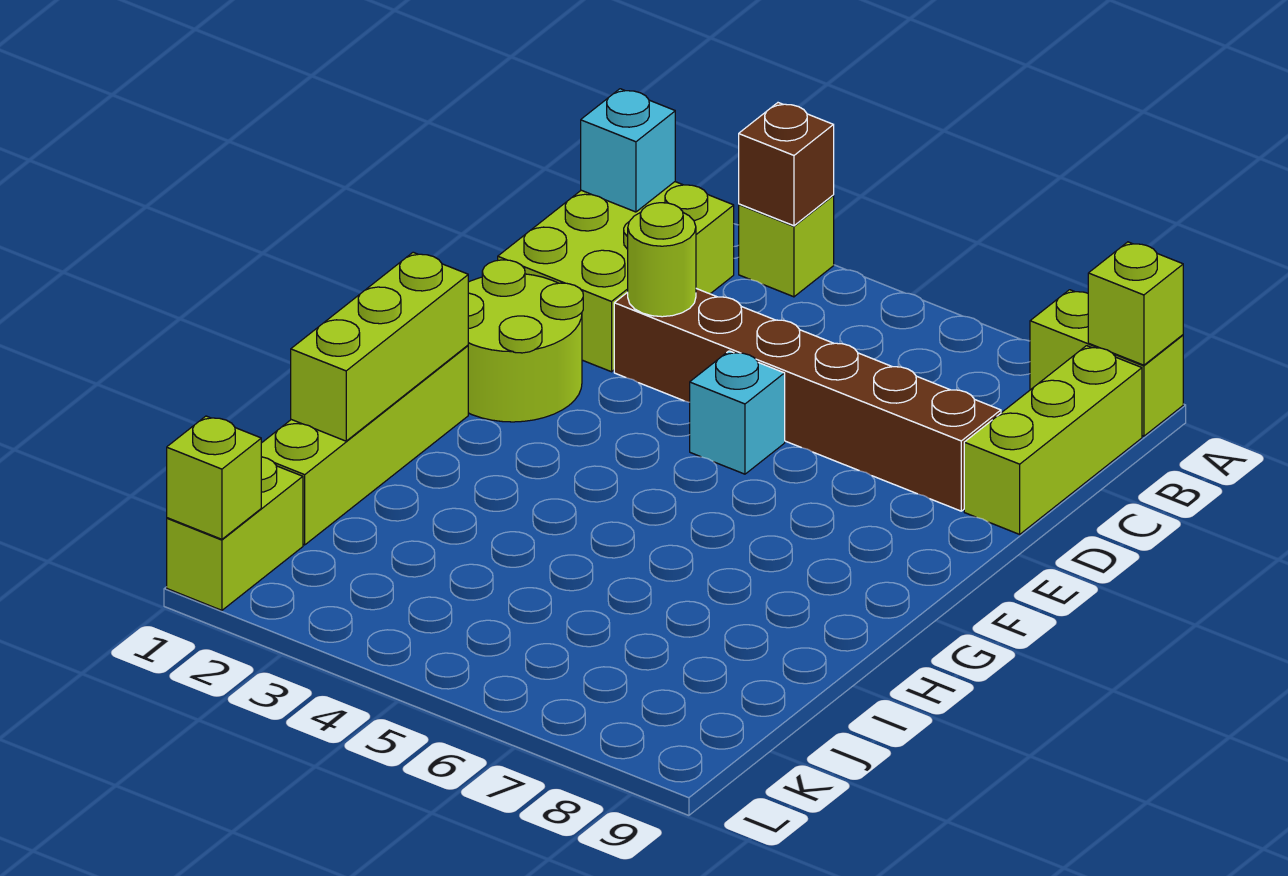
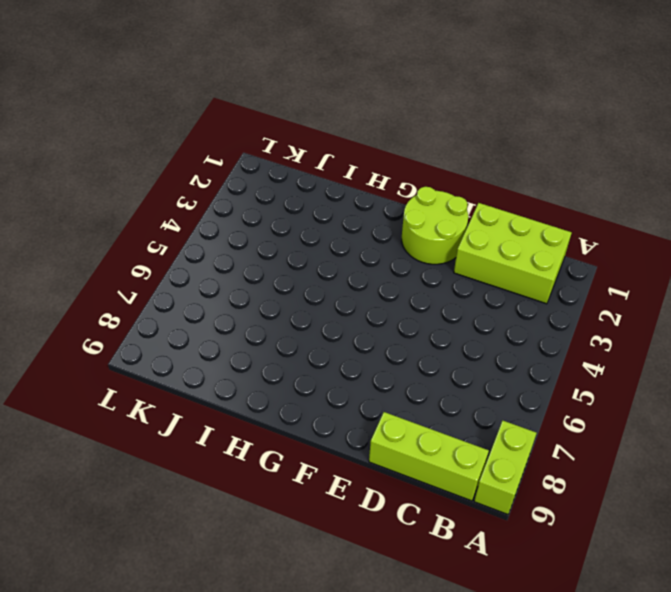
none -> lime brick A3 level 1
none -> brown brick D3:D8 level 1
none -> cyan brick E5 level 1

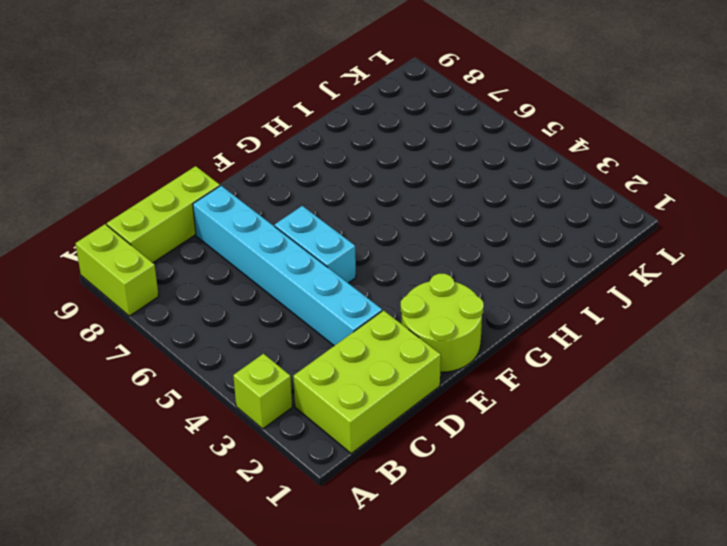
cyan brick D3:D8 level 1 -> brown brick D3:D8 level 1
cyan brick E5:E6 level 1 -> cyan brick E5 level 1
none -> lime brick G1:J1 level 1
none -> lime brick K1:L1 level 1
none -> brown brick A3 level 2

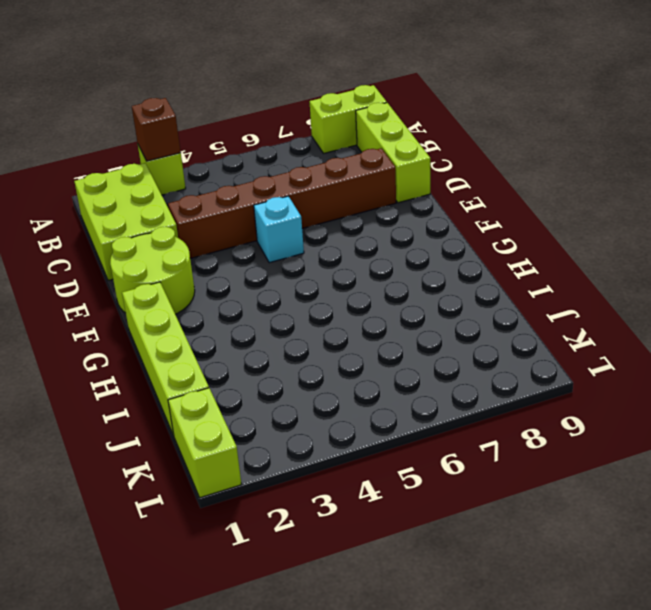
none -> lime brick A9 level 2
none -> cyan brick B1 level 2
none -> lime round brick D3 level 2

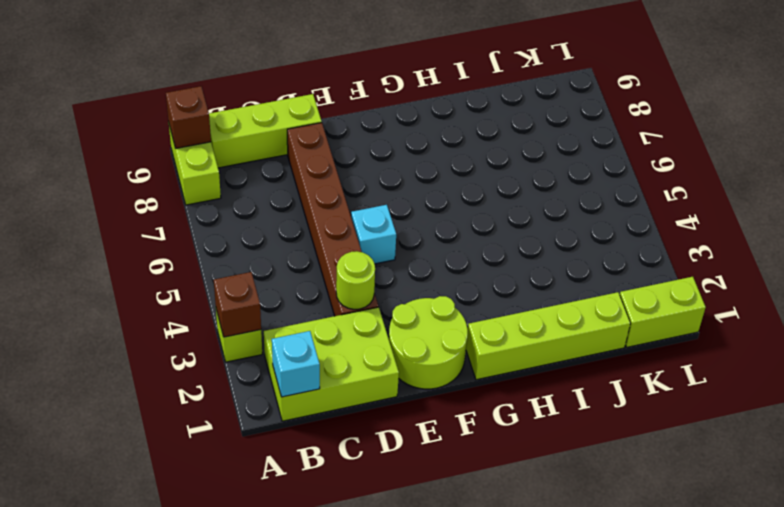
brown brick A9 level 2 -> lime brick A9 level 2
none -> lime brick G1:I1 level 2
none -> lime brick L1 level 2

